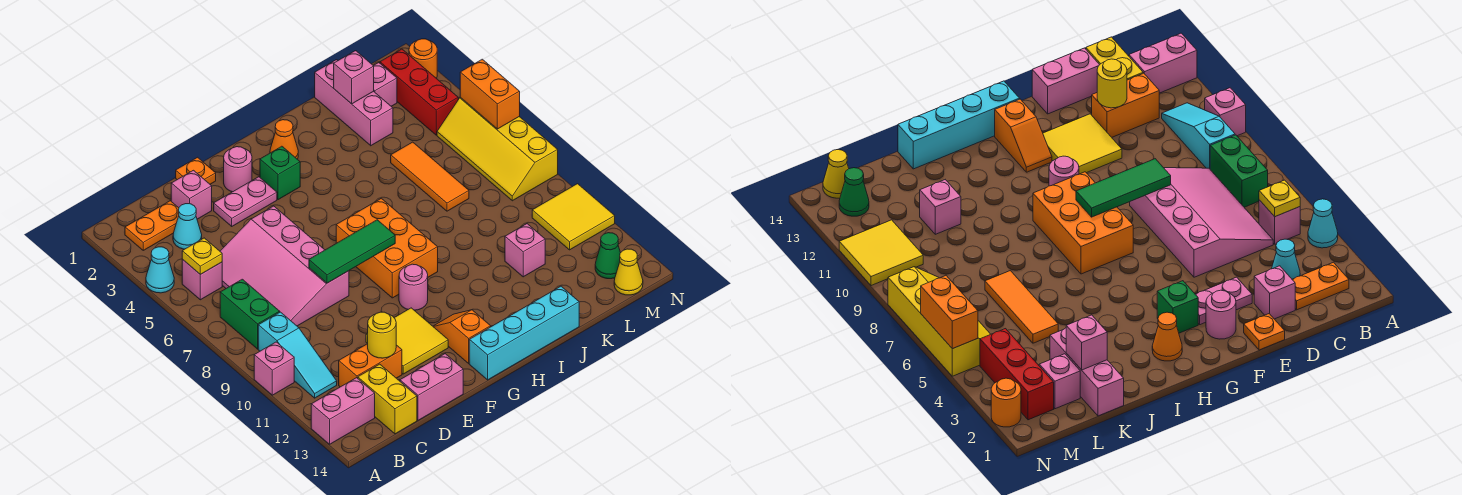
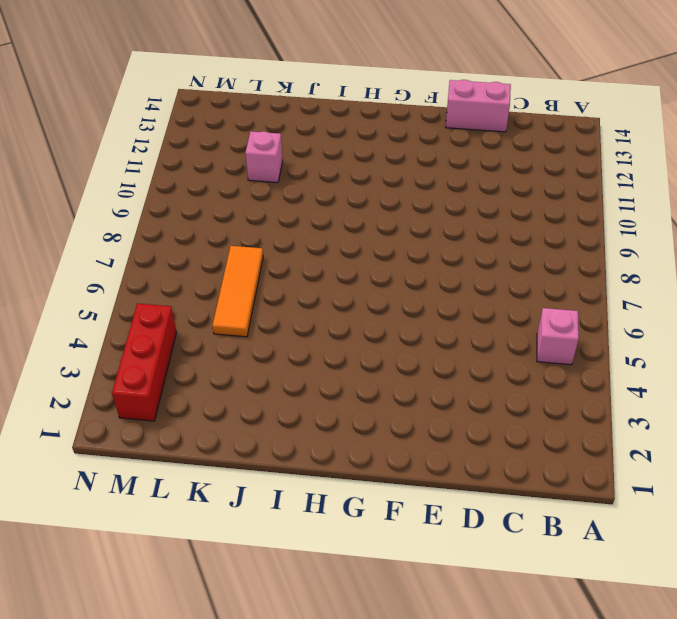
none -> cyan cone A4 level 1
none -> pink brick A10 level 1
none -> pink brick A13:B13 level 1
none -> orange plate B2:C2 level 1

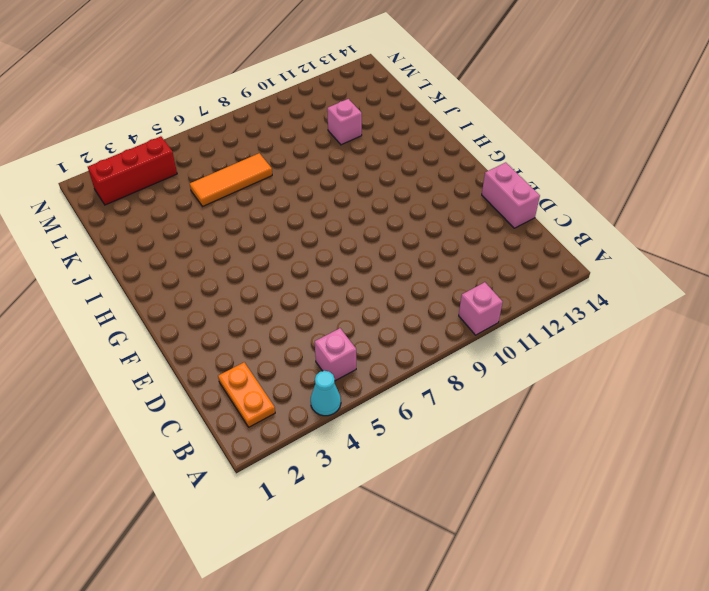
none -> pink brick A13:B13 level 1
none -> green brick B7:B8 level 1
none -> cyan slope B9:B11 level 1 top 9
none -> cyan cone C3 level 1

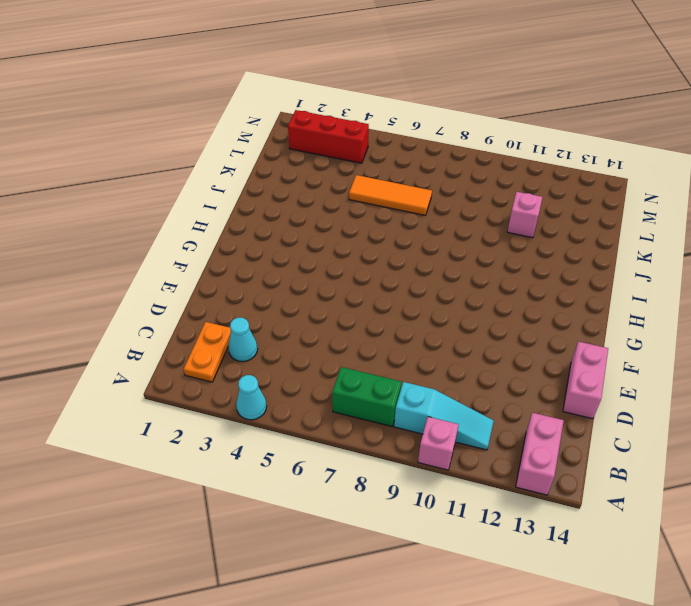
none -> pink brick B5 level 1
none -> pink slope C5:E8 level 1 top E
none -> orange brick C12:D12 level 1
none -> yellow brick C13:C14 level 1

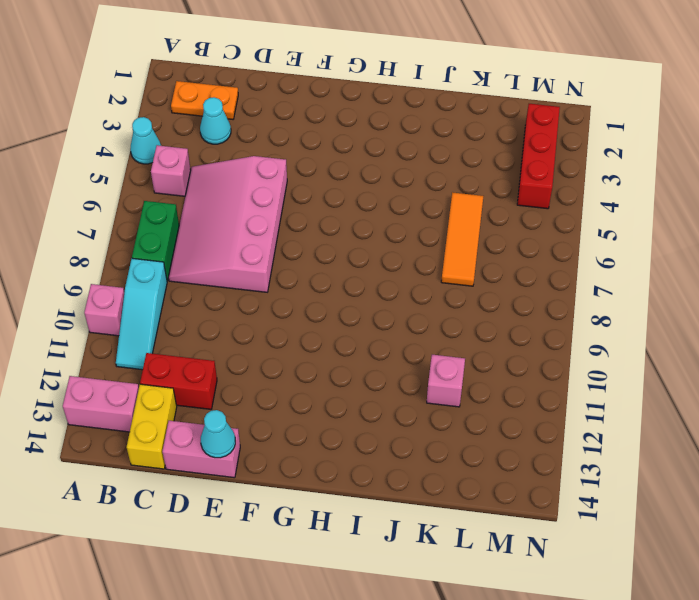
red brick C12:D12 level 1 -> orange brick C12:D12 level 1
cyan cone E14 level 2 -> none
none -> pink brick D2 level 1
none -> orange plate E1 level 1
none -> pink plate E3:F3 level 1
none -> yellow tile E11:F12 level 1

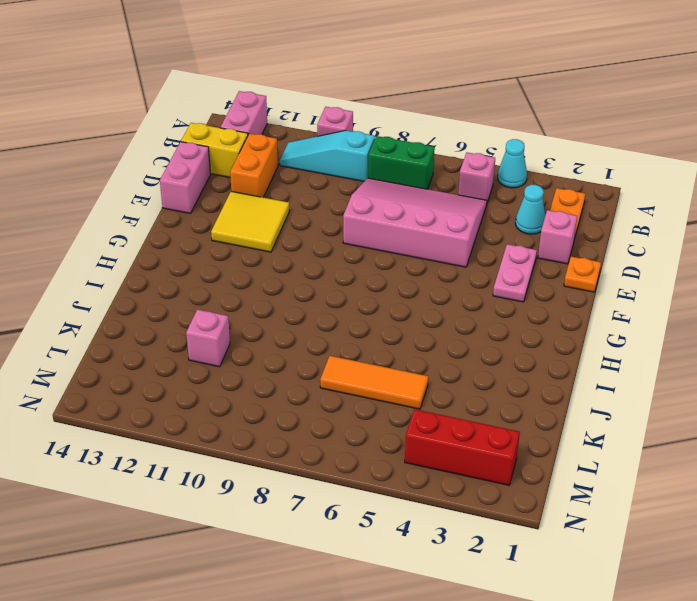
none -> pink round brick F2 level 1
none -> green brick G3 level 1
none -> orange brick G7:H9 level 1
none -> pink round brick G10 level 1

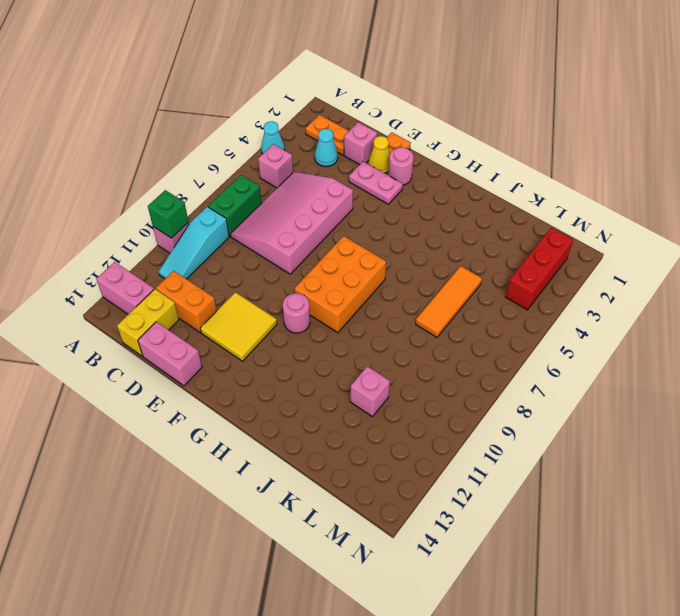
green brick A10 level 2 -> green brick G3 level 1
yellow cone E2 level 1 -> yellow cone M14 level 1
none -> orange slope G12:G13 level 1 top 13
none -> cyan brick G14:J14 level 1
none -> orange cone H2 level 1
none -> pink brick K1:K3 level 1

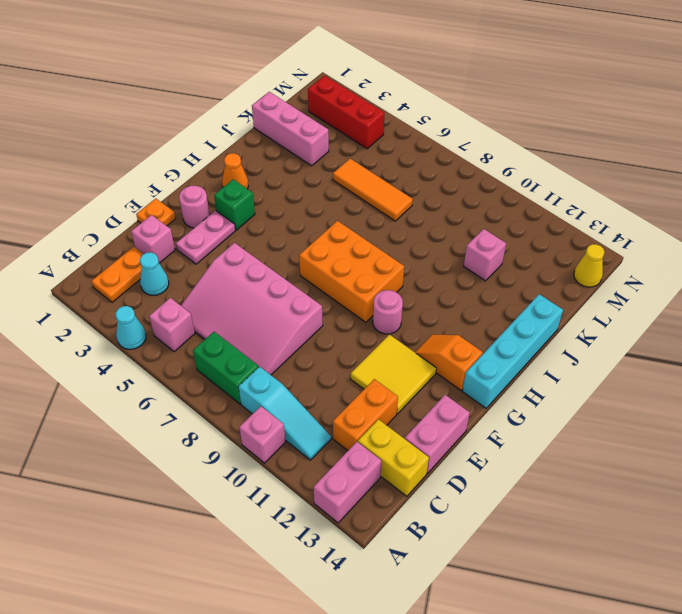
none -> pink brick L2 level 1
none -> yellow slope M5:N8 level 1 top N
none -> yellow tile M10:N11 level 1
none -> green cone M13 level 1

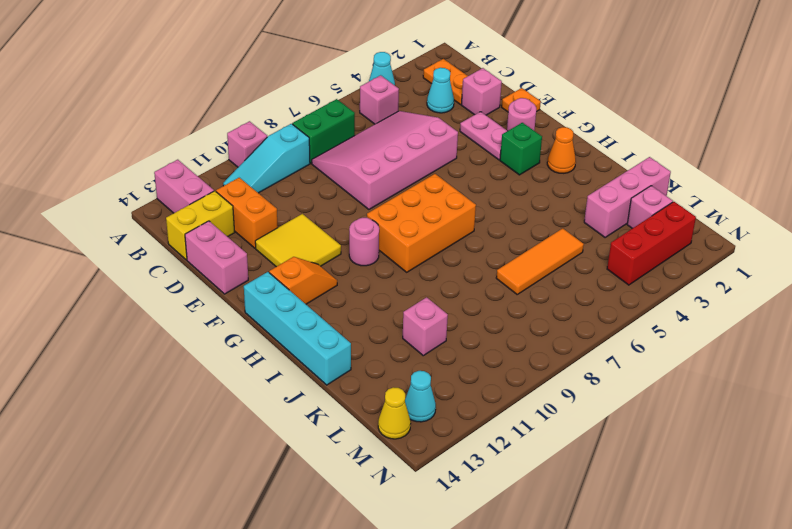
cyan cone M13 level 1 -> green cone M13 level 1
none -> yellow slope M5:N8 level 1 top N
none -> yellow tile M10:N11 level 1
none -> orange round brick N2 level 1
none -> yellow plate B5 level 2

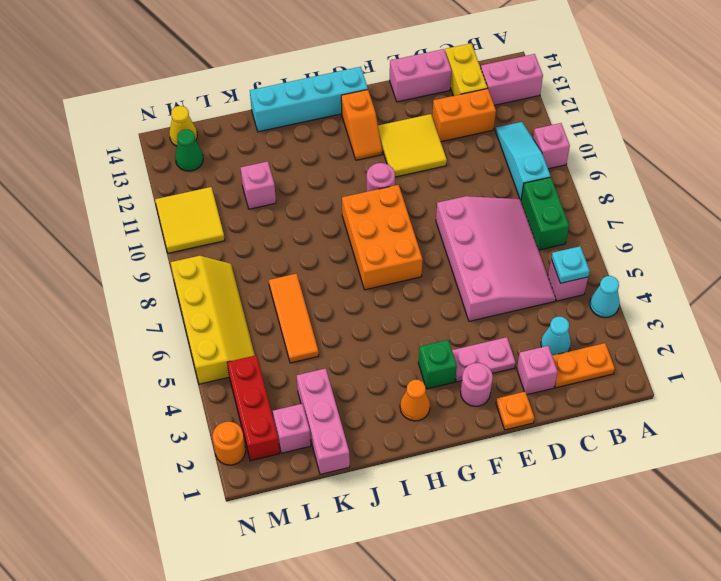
cyan plate B5 level 2 -> yellow plate B5 level 2
none -> yellow round brick D12 level 2
none -> green tile E8:G8 level 2
none -> pink brick K2 level 2
none -> orange brick N5:N6 level 2

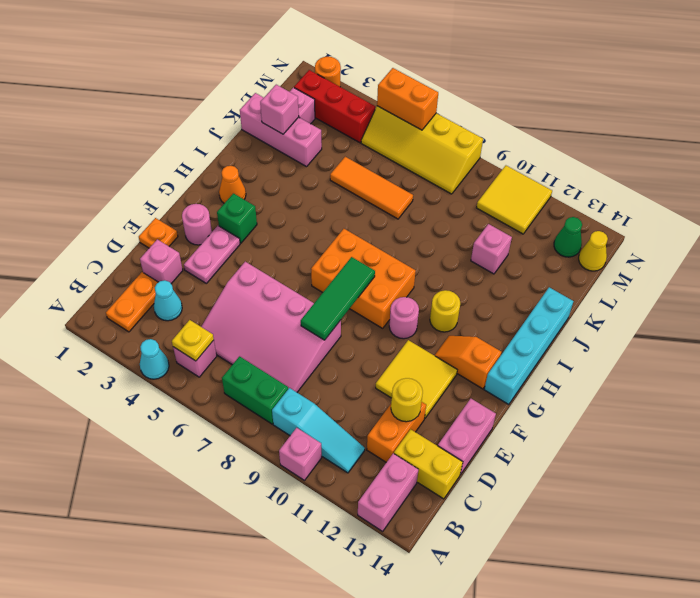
yellow round brick H11 level 1 -> none

